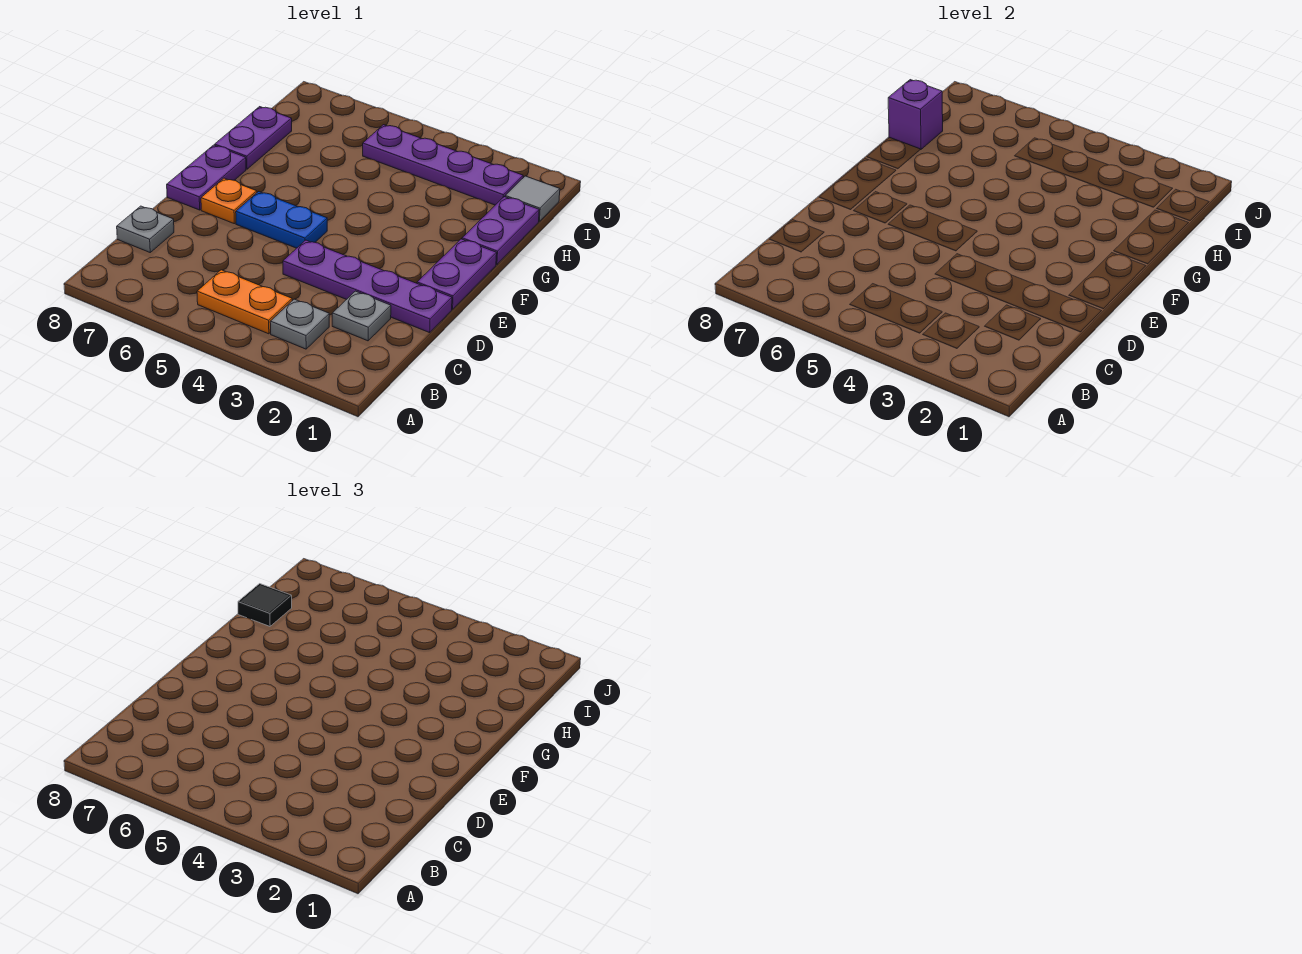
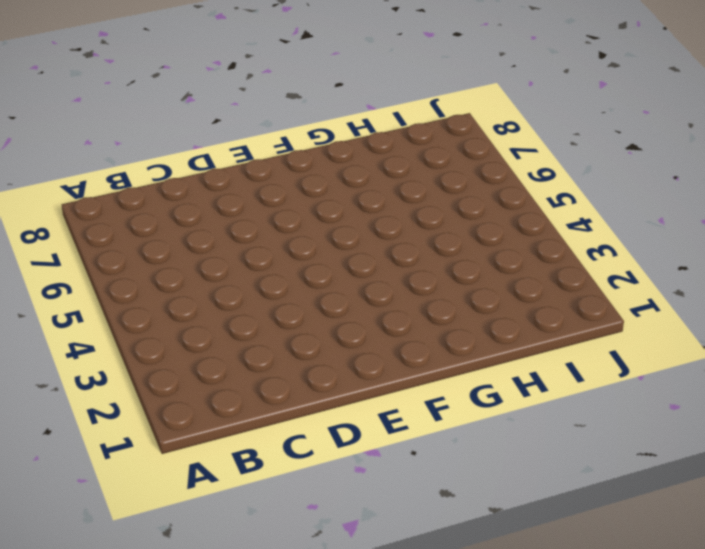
none -> grey plate B3 level 1
none -> orange plate B4:B5 level 1
none -> grey plate C2 level 1

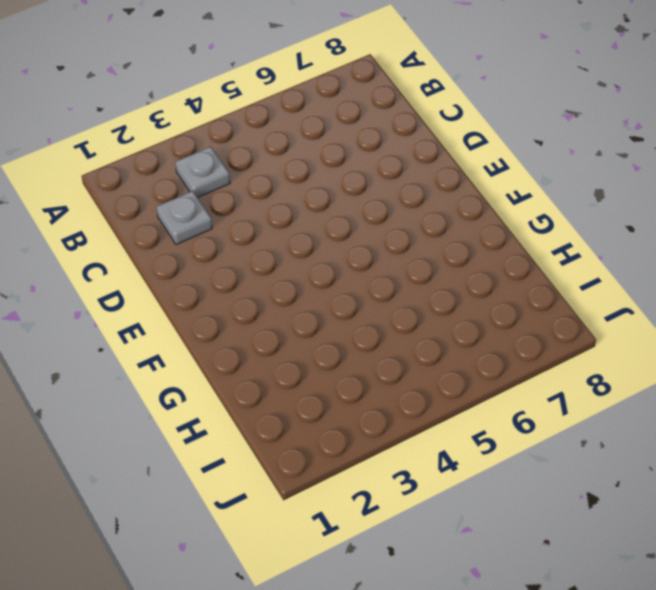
none -> orange plate B4:B5 level 1
none -> grey plate C8 level 1
none -> purple plate D1:D4 level 1

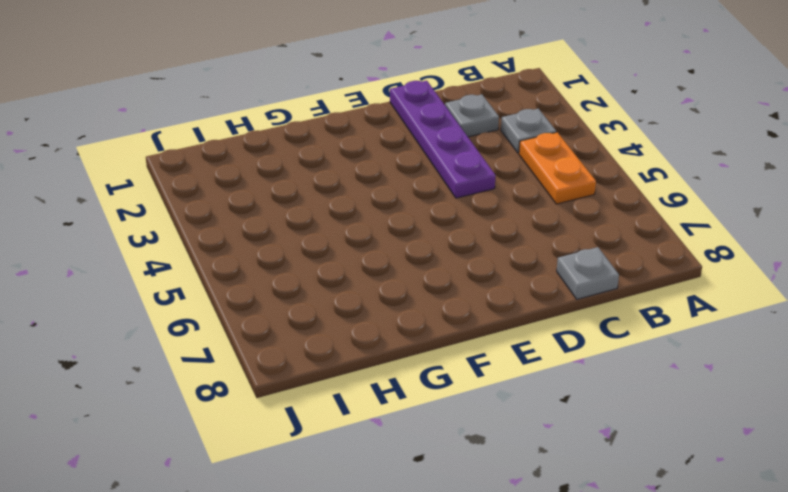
none -> purple plate E1:F1 level 1
none -> blue plate E5:E6 level 1
none -> orange plate E7 level 1

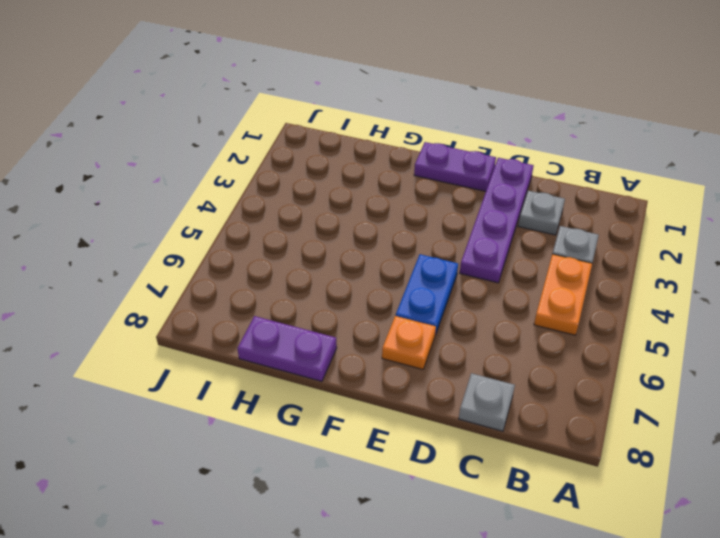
none -> purple plate E8:F8 level 1
none -> purple plate G1:H1 level 1
none -> grey tile I1 level 1

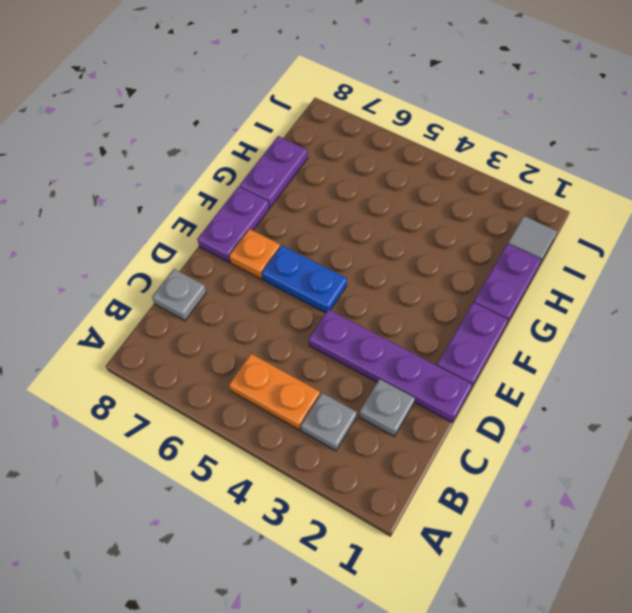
none -> purple plate I2:I5 level 1
none -> purple brick H8 level 2
none -> black tile H8 level 3

